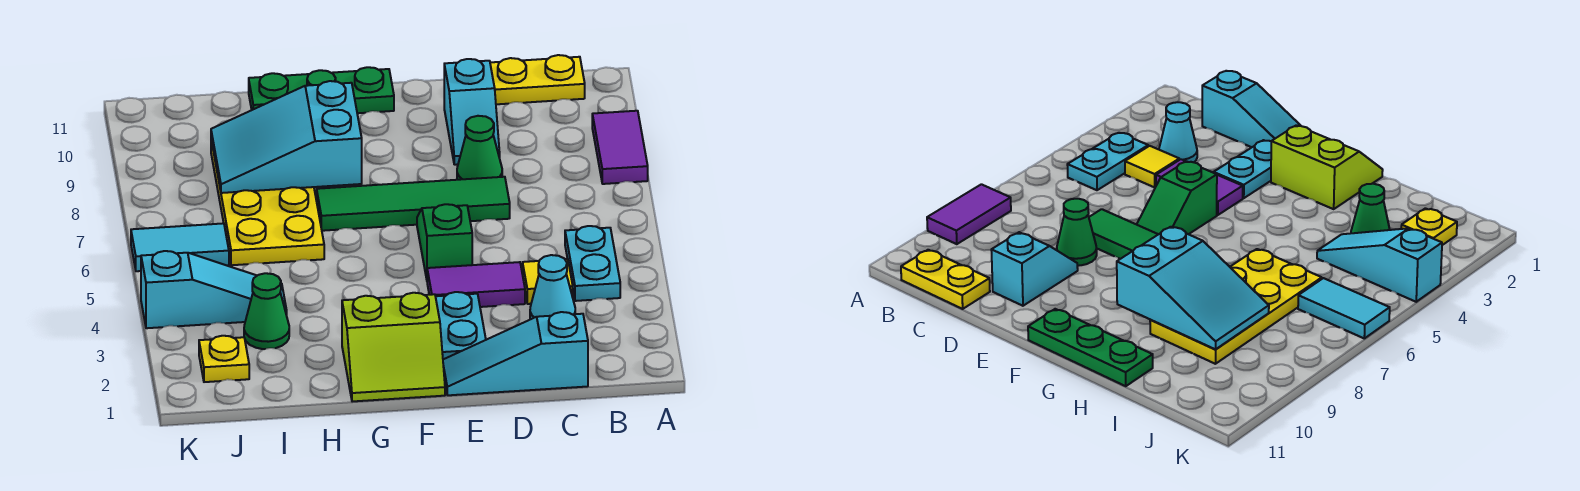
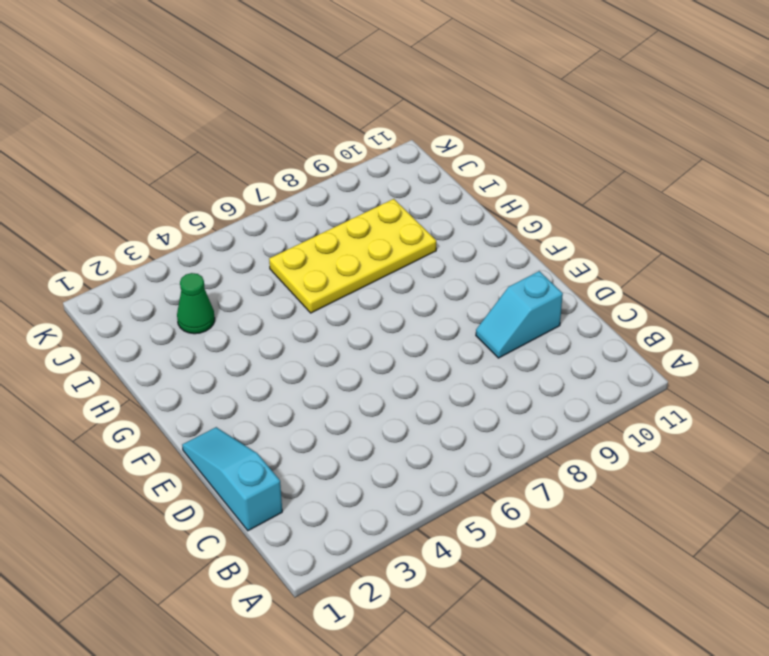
none -> purple tile A8:A9 level 1
none -> cyan plate B4:B5 level 1
none -> yellow plate B11:C11 level 1

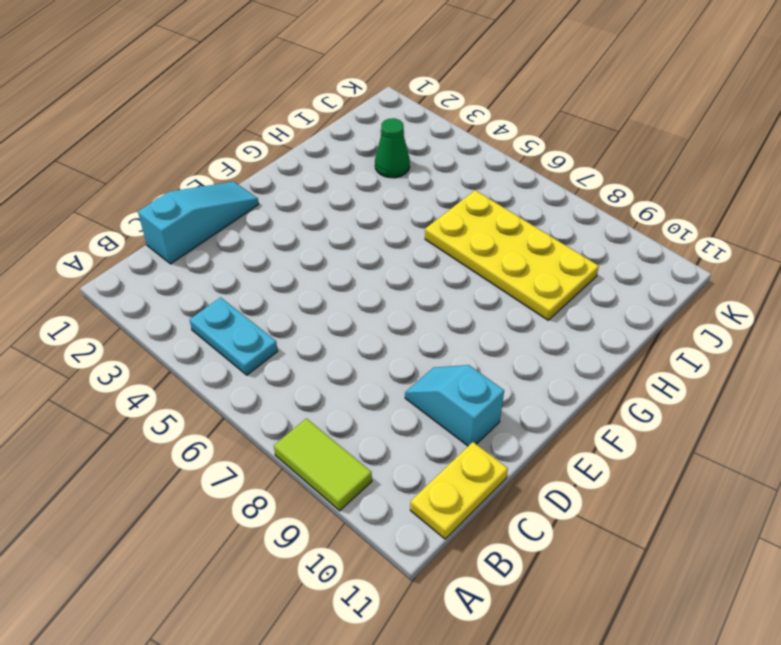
lime tile A8:A9 level 1 -> purple tile A8:A9 level 1
none -> cyan cone C3 level 1
none -> yellow tile C4 level 1
none -> purple tile D4:E4 level 1

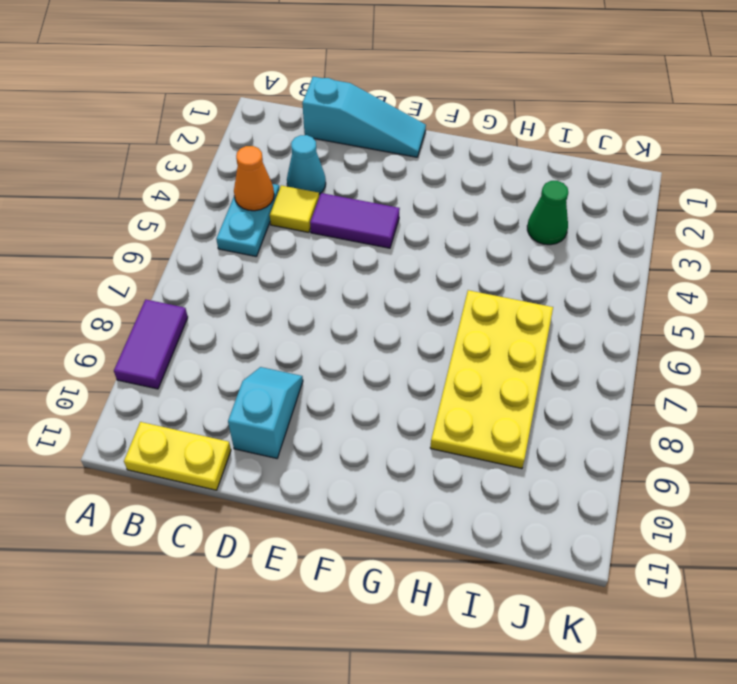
orange cone B4 level 2 -> none
none -> green tile D7:G7 level 1
none -> green cone D8 level 1
none -> cyan plate E2:E3 level 1

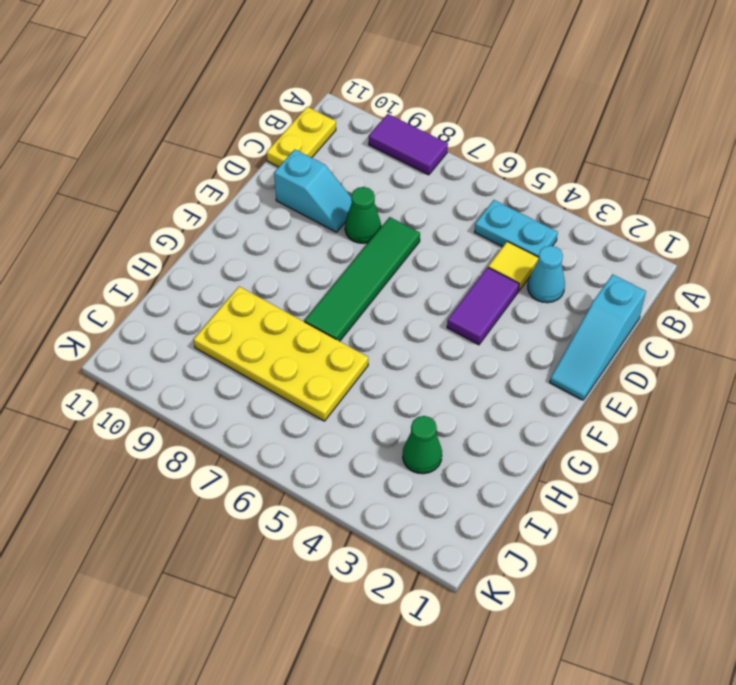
none -> cyan plate E2:E3 level 1
none -> green slope E5:E6 level 1 top 5
none -> lime slope F1:G2 level 1 top 2

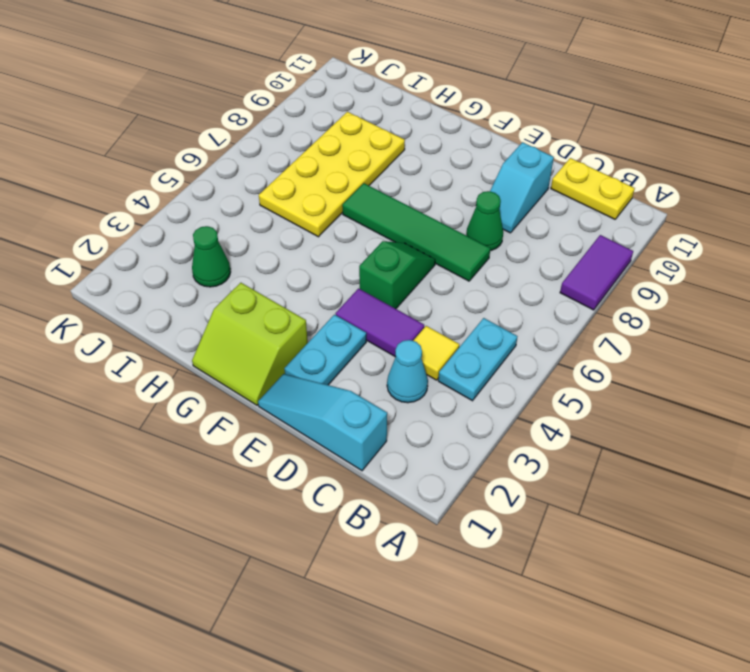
none -> green plate F11:H11 level 1
none -> cyan slope I4:K4 level 1 top K
none -> yellow plate J2 level 1

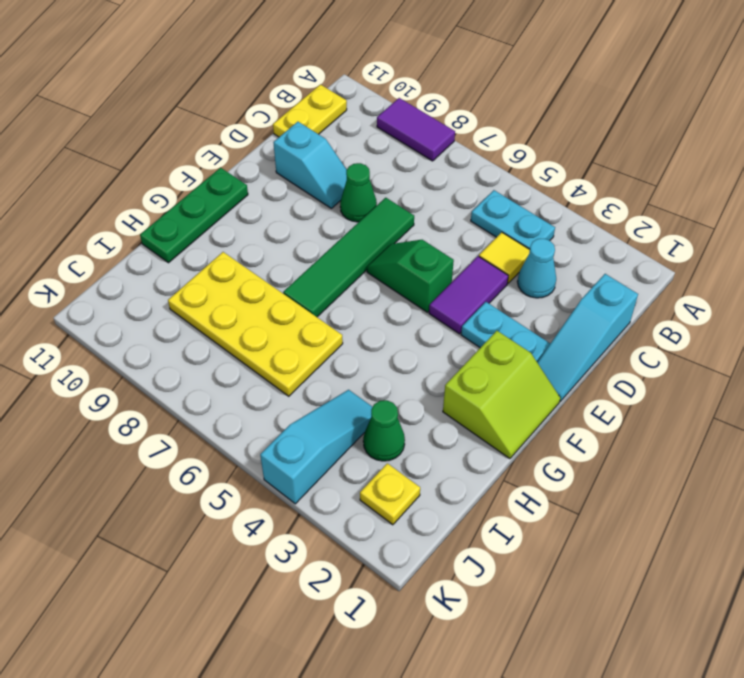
none -> cyan tile J6:K6 level 1
none -> cyan slope G8:I9 level 2 top G

